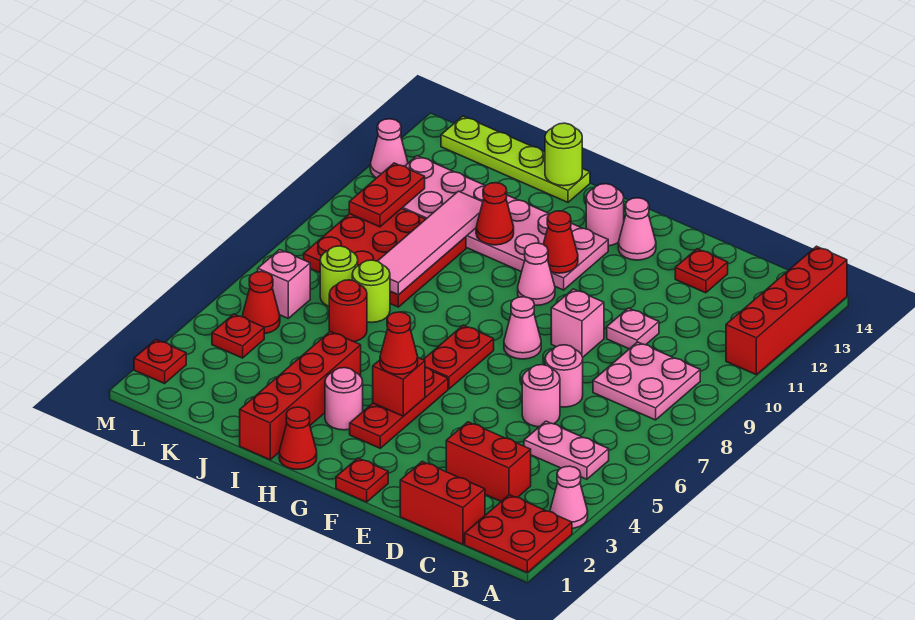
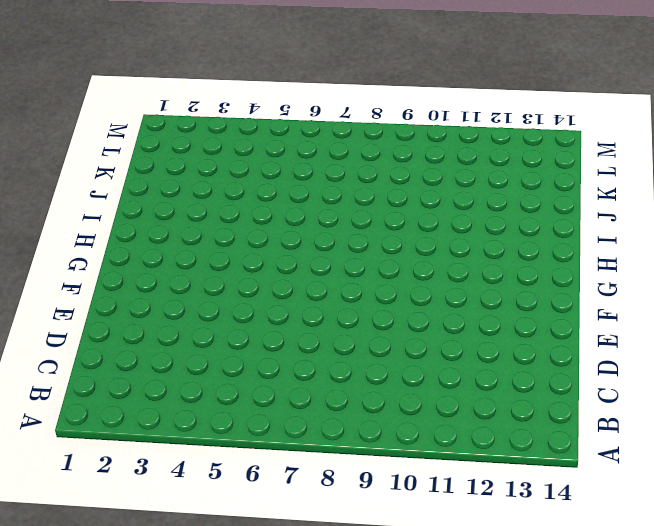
none -> red plate A1:B2 level 1
none -> pink cone A3 level 1
none -> red brick A11:A14 level 1
none -> pink plate B5:C5 level 1

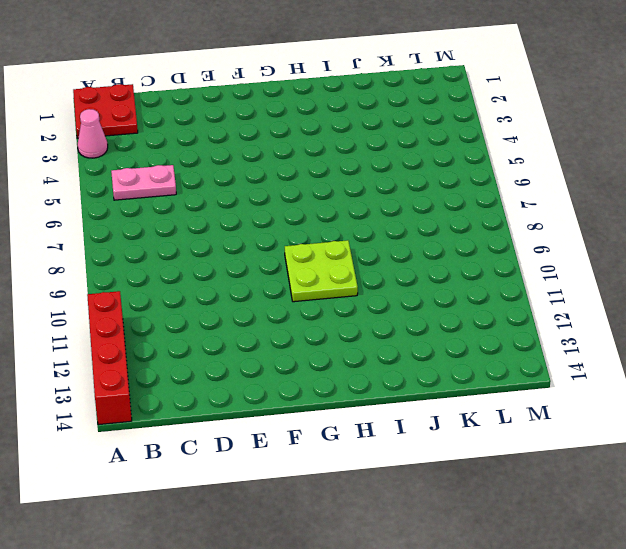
lime plate G9:H10 level 1 -> pink cone G10 level 1
none -> pink plate B8:C9 level 1
none -> red brick C1:D1 level 1
none -> red brick C3:D3 level 1
none -> pink round brick D6 level 1

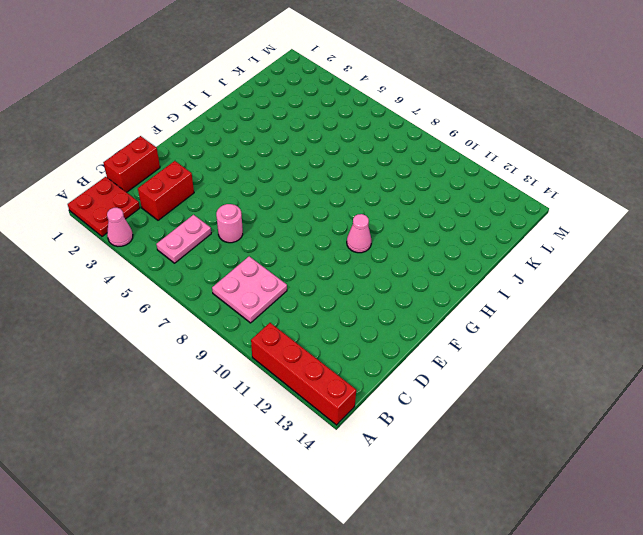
none -> pink round brick D7 level 1
none -> pink plate D10 level 1
none -> red plate D13 level 1
none -> pink brick E9 level 1

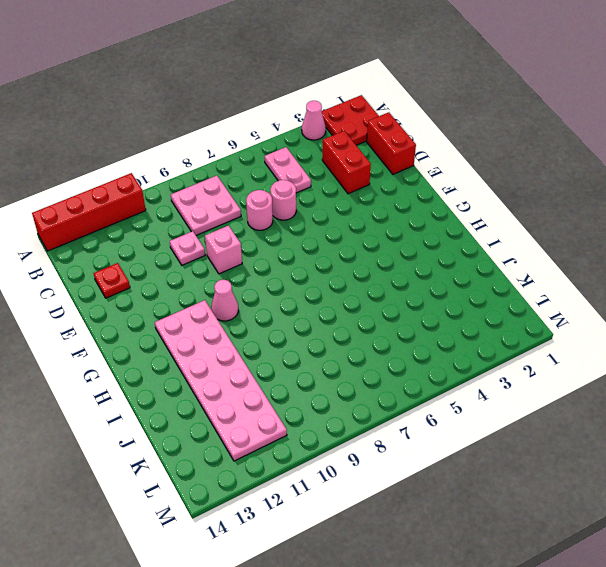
none -> red plate F1 level 1
none -> pink cone F8 level 1
none -> pink cone F13 level 1
none -> red plate G3:G5 level 1

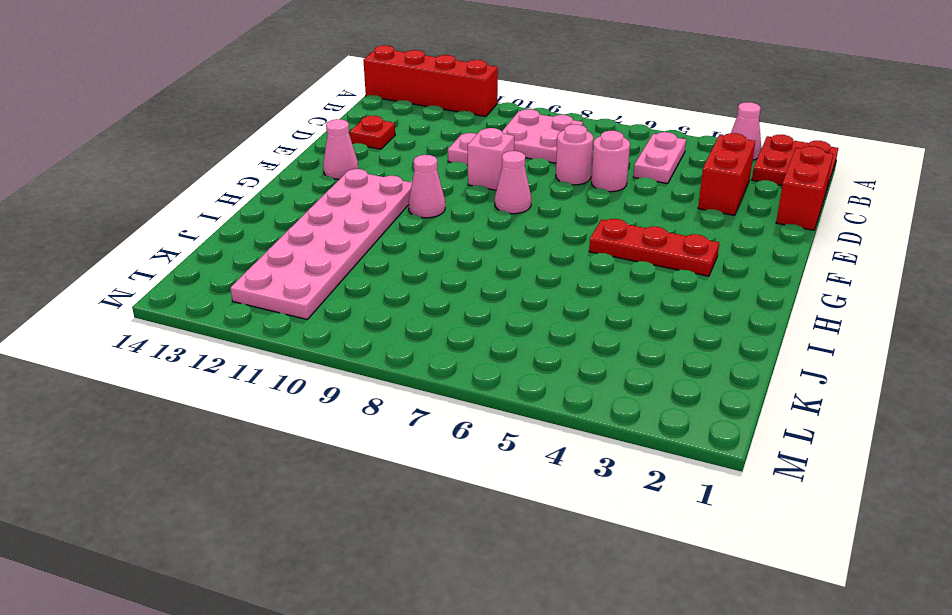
none -> red plate F1 level 1
none -> red plate G6:G7 level 1
none -> pink round brick G13 level 1
none -> red cone H1 level 1

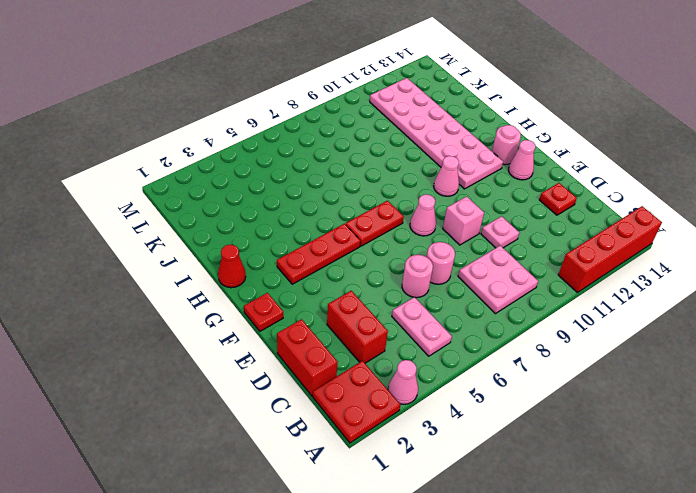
none -> pink round brick H3 level 1
none -> red brick I1:I4 level 1
none -> lime plate I14:L14 level 1
none -> red round brick J6 level 1

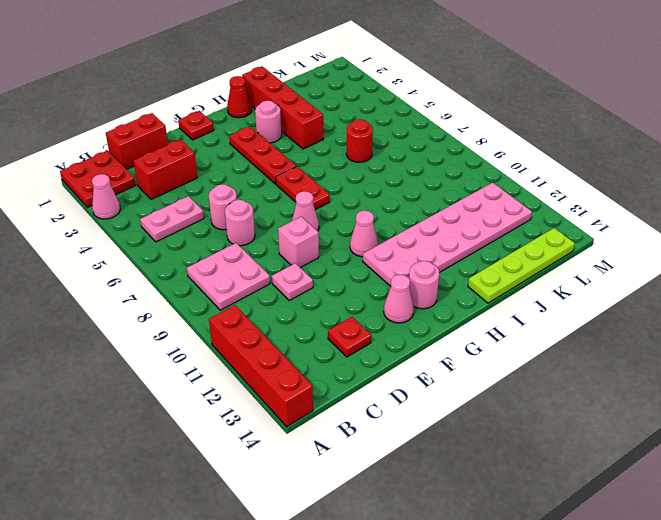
none -> lime round brick J7 level 1
none -> red plate J8:L10 level 1
none -> lime round brick K7 level 1
none -> red plate L4 level 1

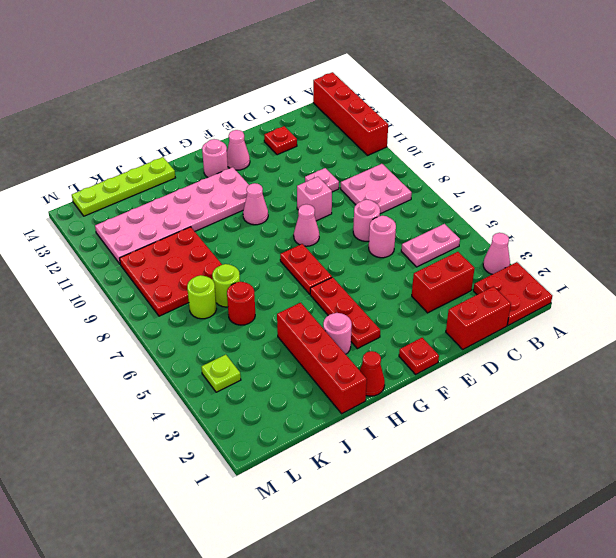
lime plate L4 level 1 -> red plate L4 level 1
none -> red cone L5 level 1
none -> pink brick L6 level 1
none -> red plate M2 level 1
none -> pink cone M12 level 1

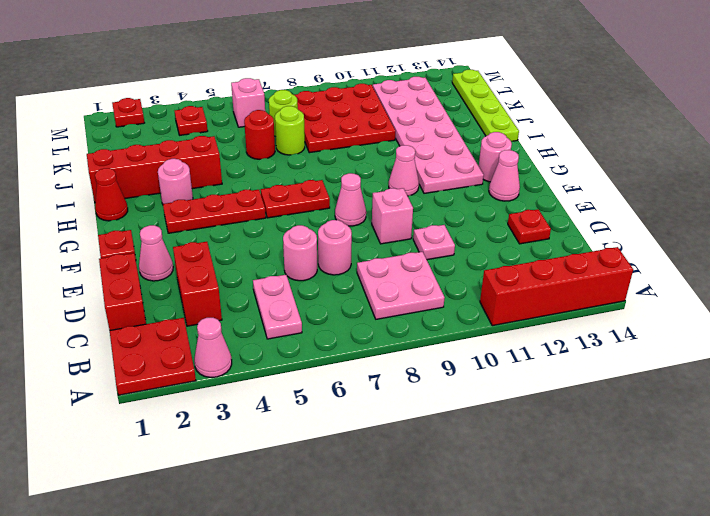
pink cone E2 level 1 -> pink cone M12 level 1
none -> red cone L5 level 1
none -> red brick G4 level 2
none -> red cone G11 level 2
none -> red cone I11 level 2

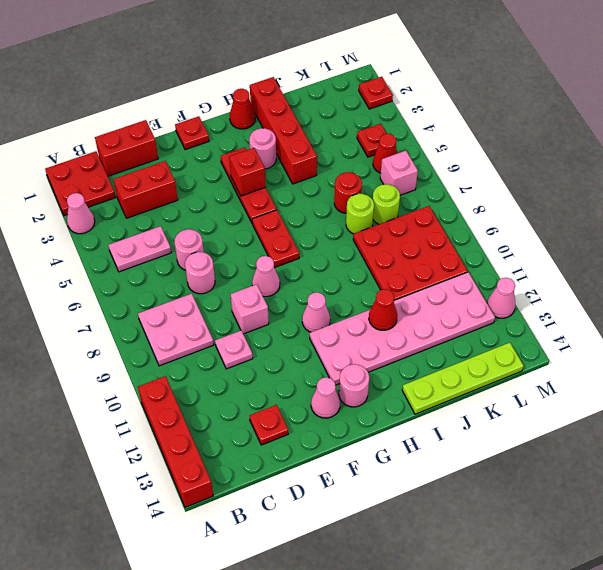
none -> red cone G11 level 2
none -> lime round brick I14 level 2
none -> pink tile J8:J11 level 2
none -> red plate L10:L11 level 2

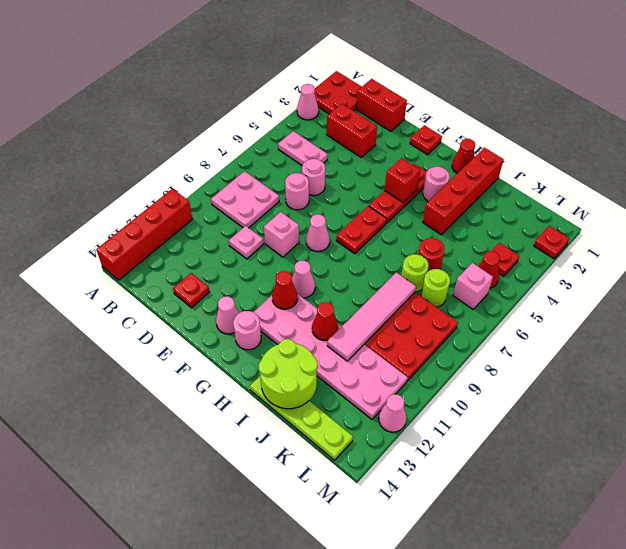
lime round brick I13:J14 level 2 -> lime round brick I14 level 2
none -> red plate L10:L11 level 2
none -> red cone G4 level 3

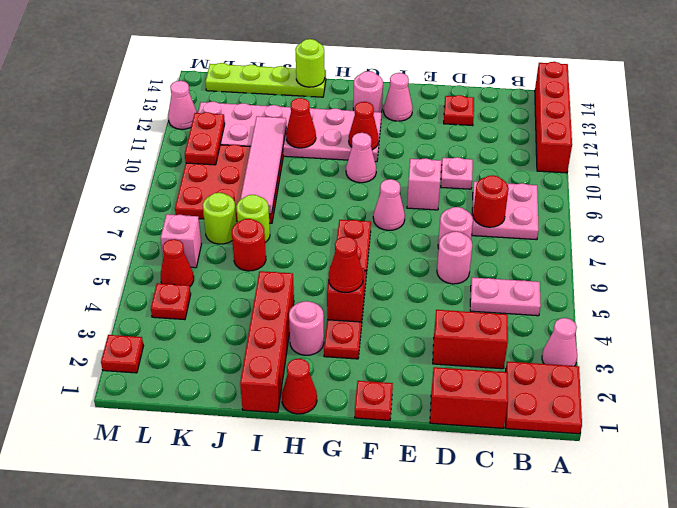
red round brick C8 level 2 -> none

